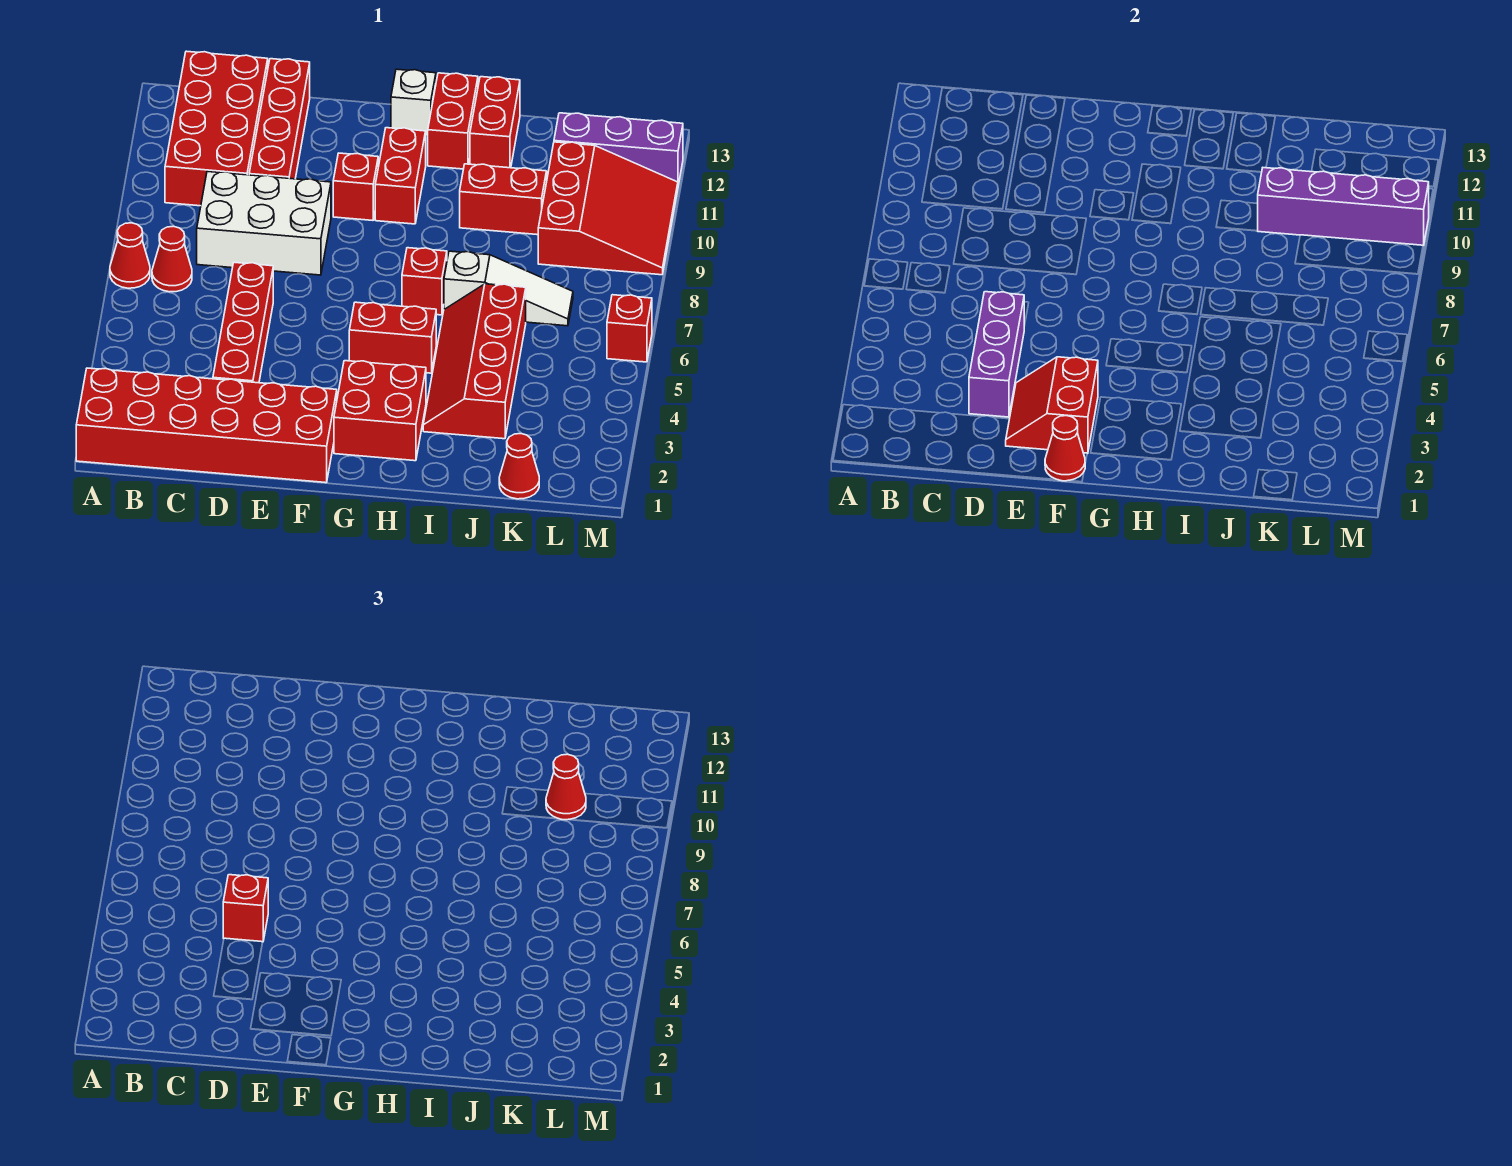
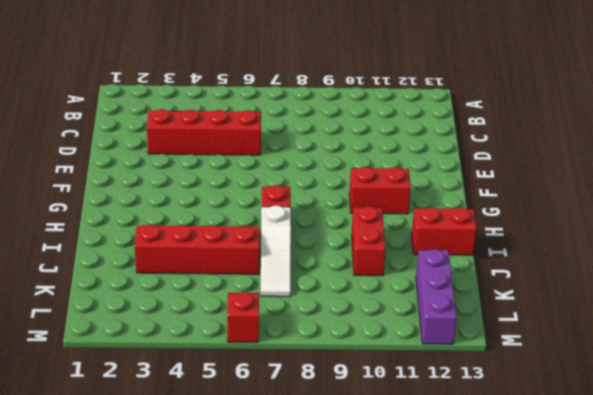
none -> red brick A1:F2 level 1
none -> red cone A7 level 1
none -> red cone B7 level 1

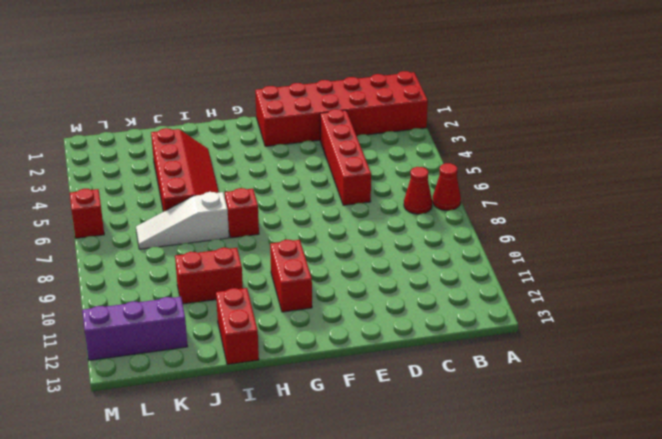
none -> red brick B10:C13 level 1
none -> white brick C8:E9 level 1
none -> red brick D10:D13 level 1

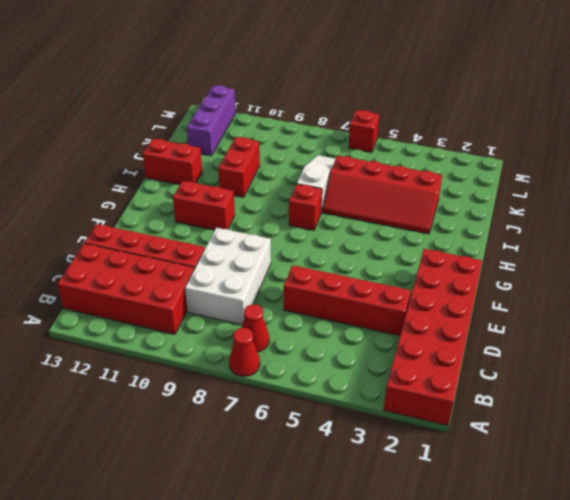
none -> red brick F10 level 1
none -> red brick G2:H3 level 1
none -> red brick G5:H5 level 1

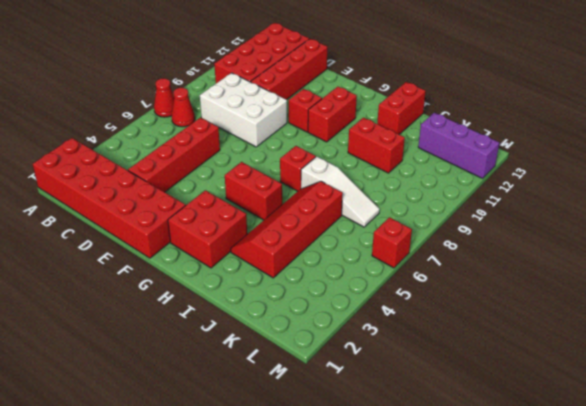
none -> white brick G13 level 1
none -> red brick H12:H13 level 1
none -> red cone K1 level 1

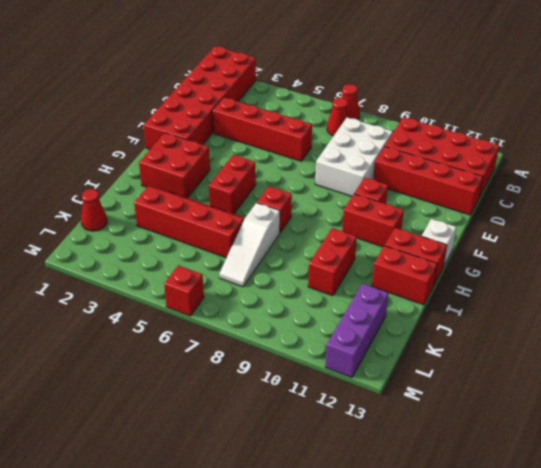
none -> red slope K9:M11 level 1 top K
none -> purple brick D3:D5 level 2
none -> red slope E2:F3 level 2 top F

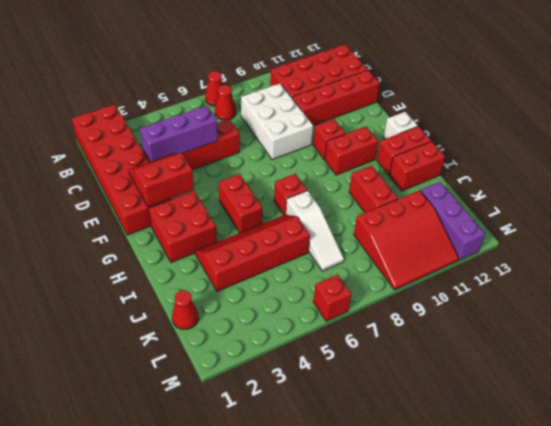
none -> red cone F1 level 2
none -> purple brick J10:M10 level 2
none -> red brick D5 level 3

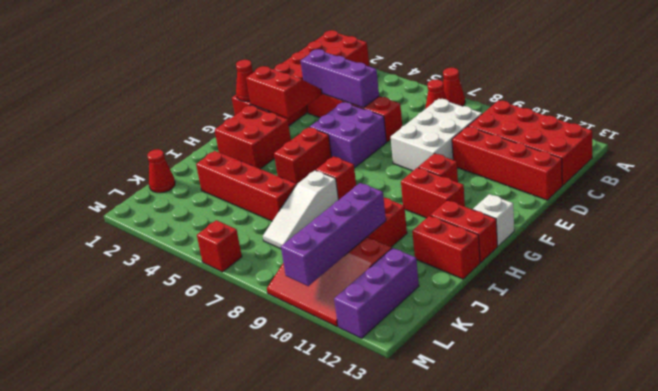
purple brick E5:F6 level 1 -> none
none -> red brick D5 level 3
none -> red cone K10 level 3

